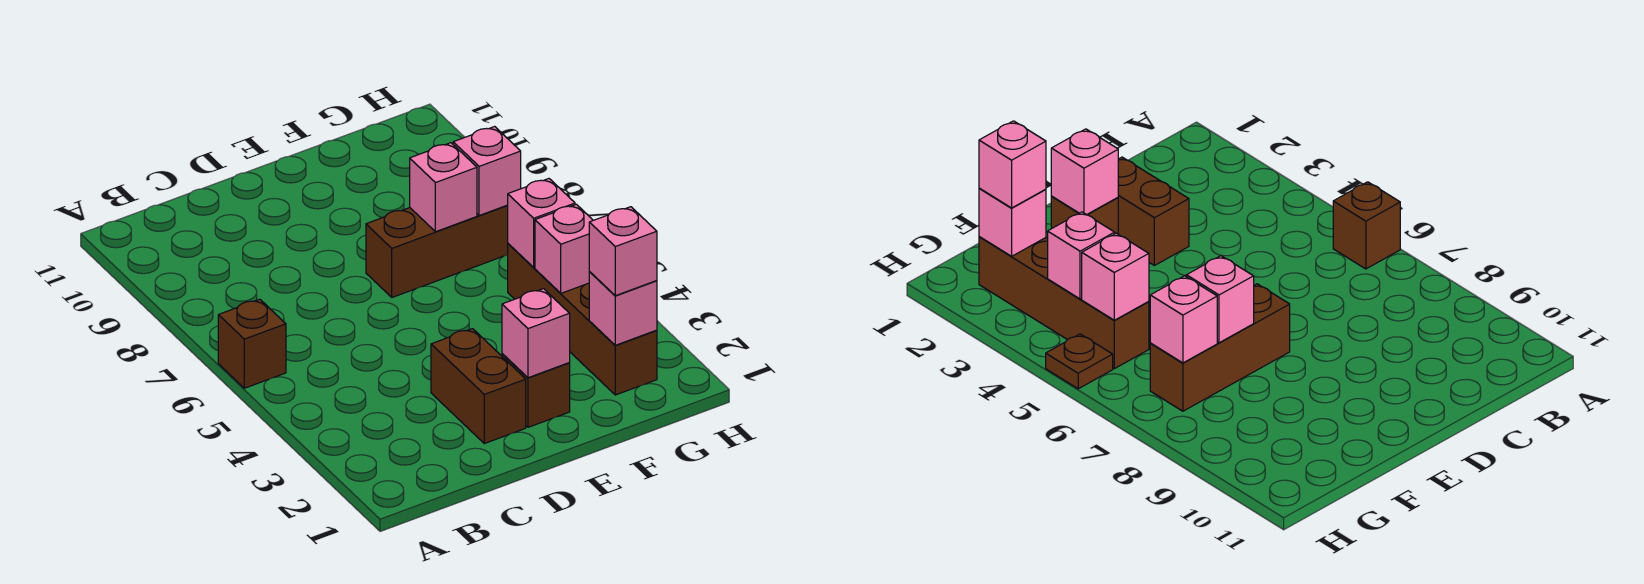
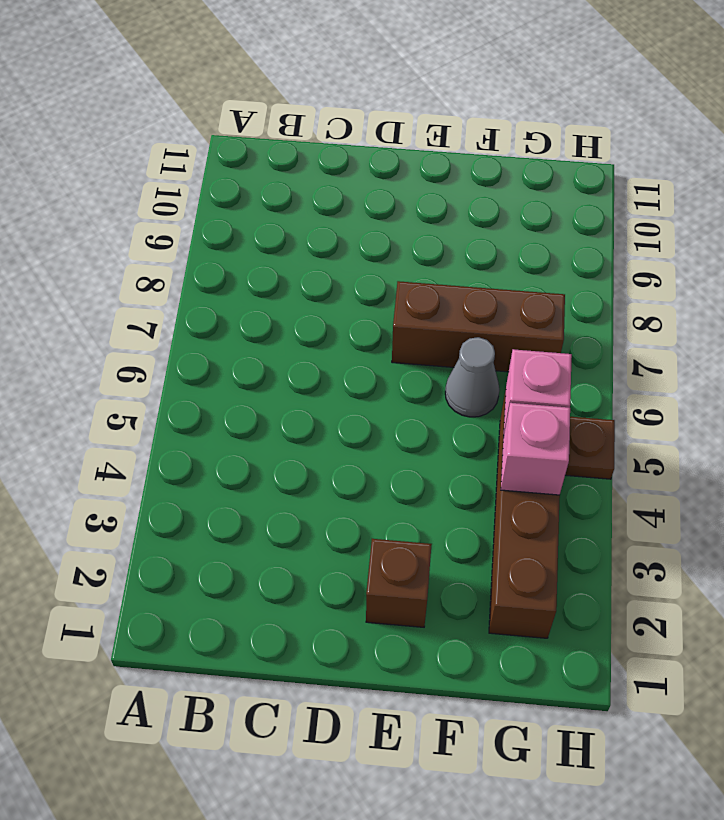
grey cone F6 level 1 -> none
none -> brown brick A6 level 1
none -> brown brick D2:D3 level 1
none -> pink brick E2 level 2

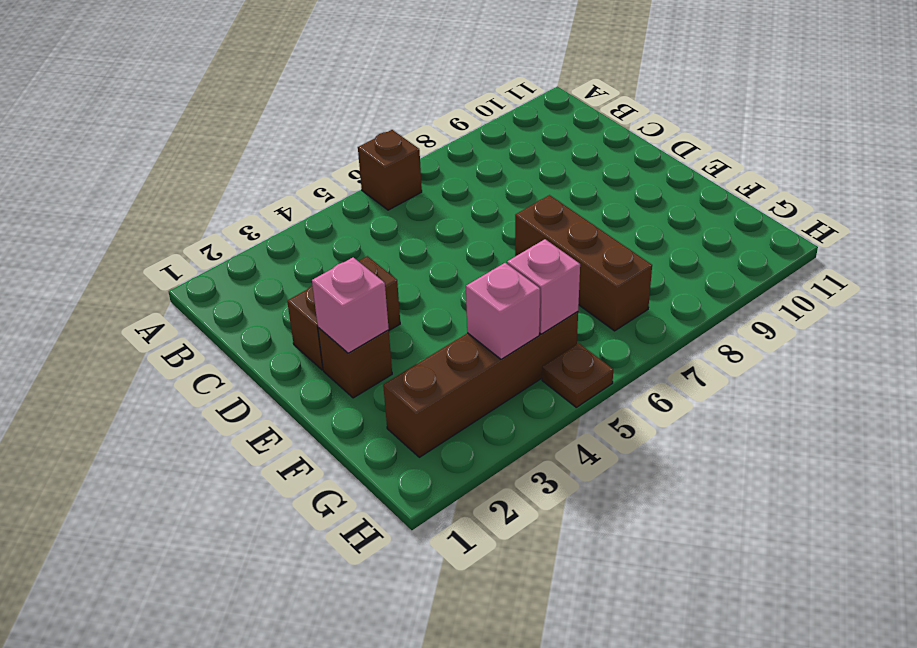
none -> pink brick F7 level 2
none -> pink brick G2 level 2
none -> pink brick G7 level 2

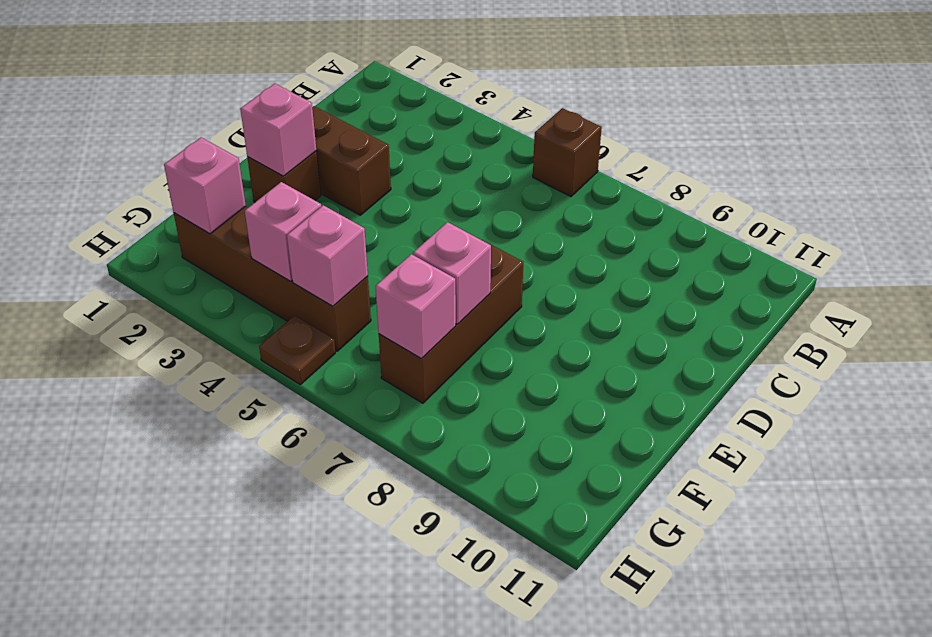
none -> pink brick G2 level 3

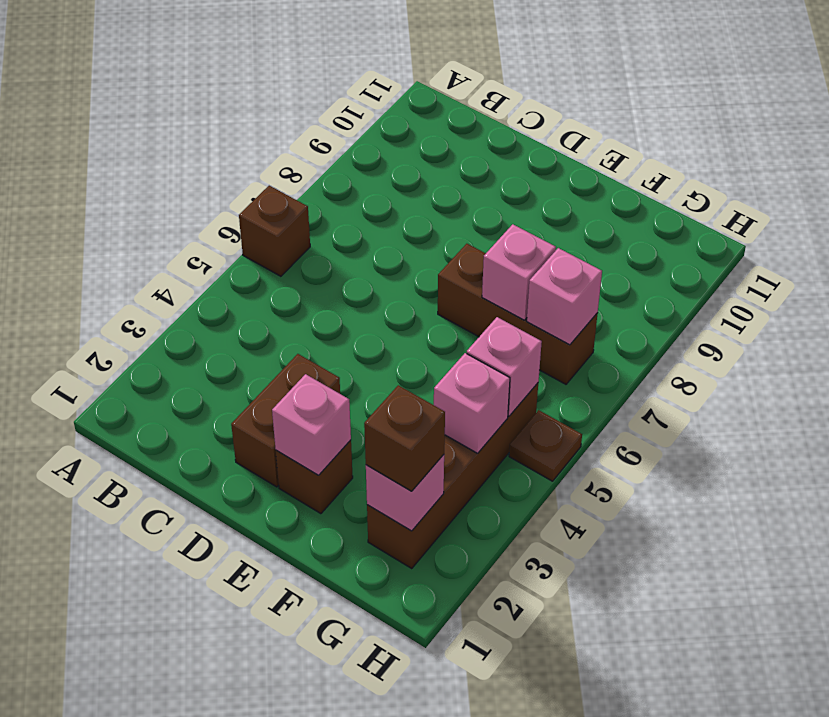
brown brick G2 level 3 -> pink brick G2 level 3

